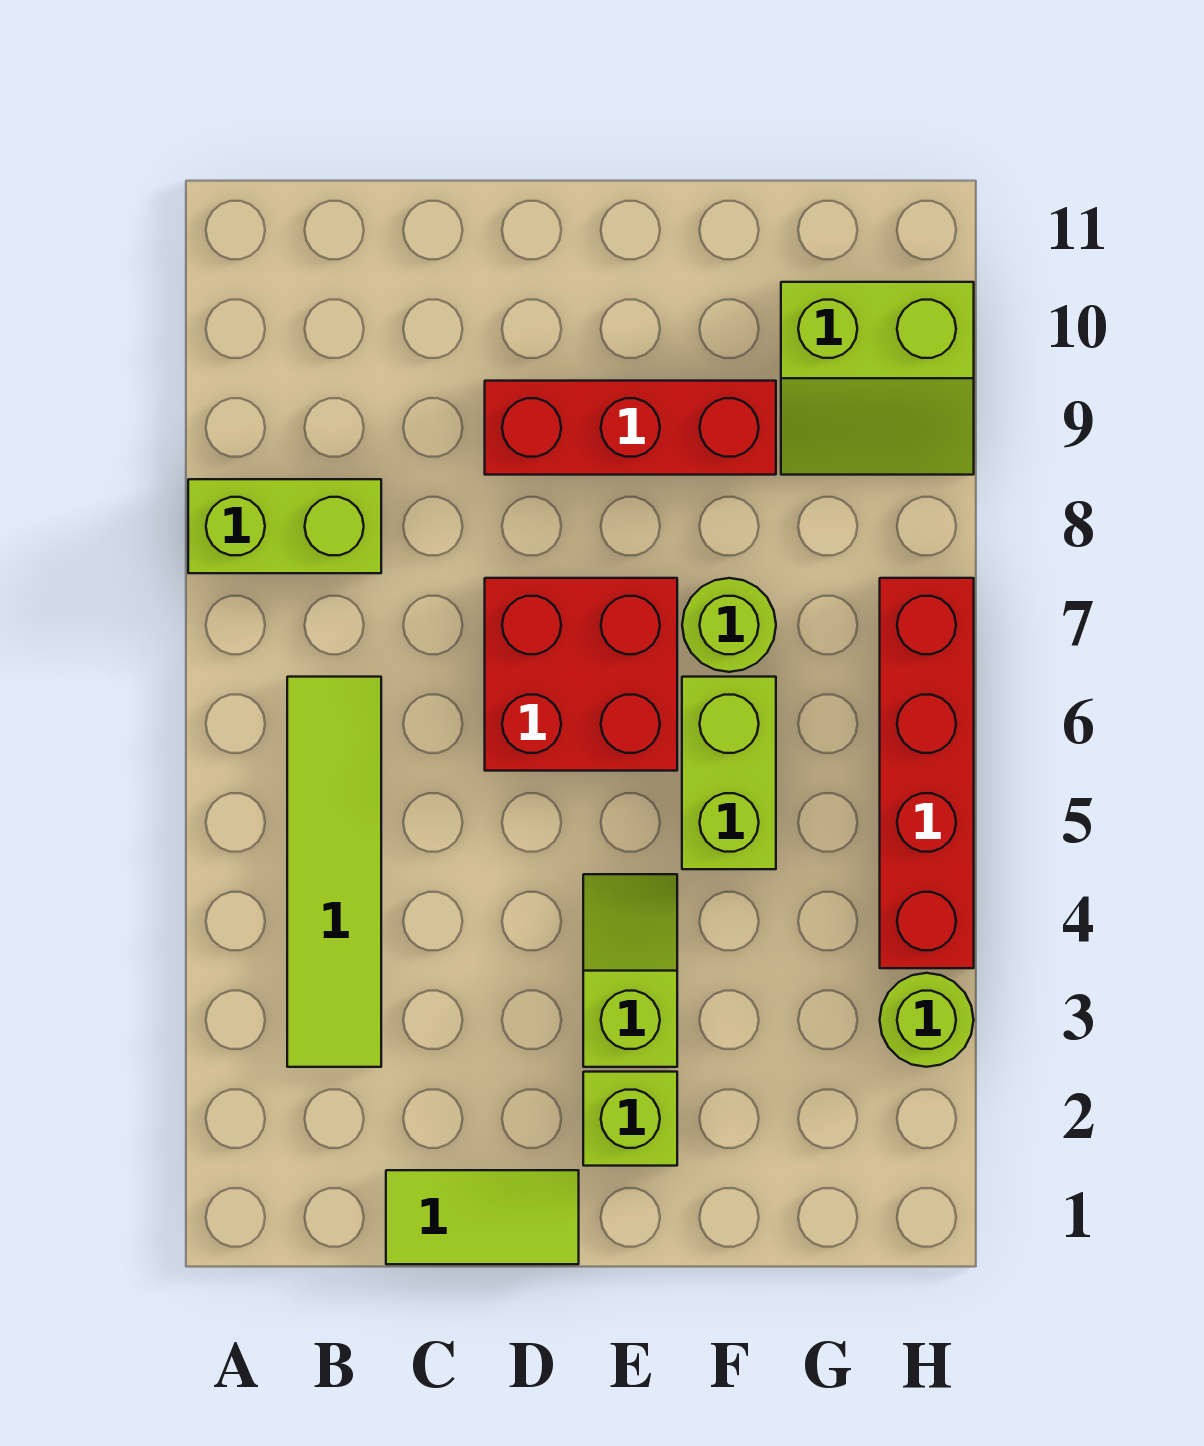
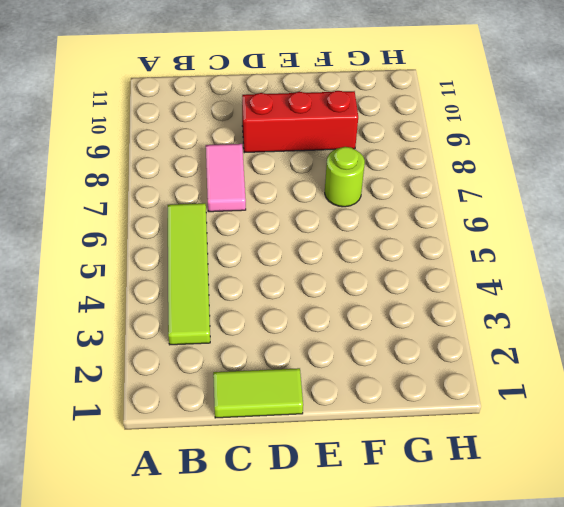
pink tile C7:C8 level 1 -> none
none -> lime brick A8:B8 level 1
none -> red brick D6:E7 level 1
none -> lime brick E2 level 1

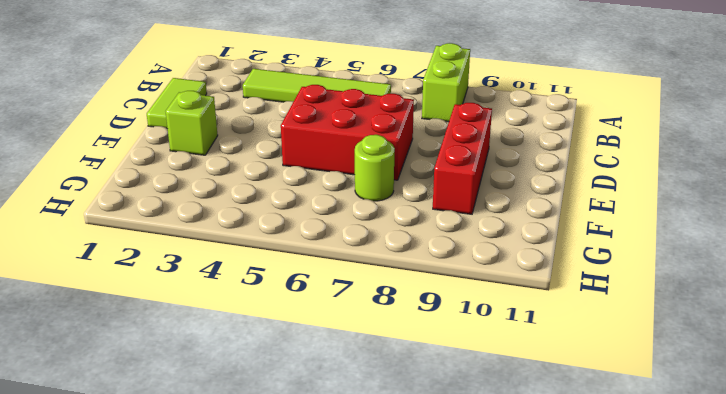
red brick D5:E7 level 1 -> red brick D6:E7 level 1
none -> lime slope E3:E4 level 1 top 3
none -> lime brick F5:F6 level 1
none -> lime slope G9:H10 level 1 top 10

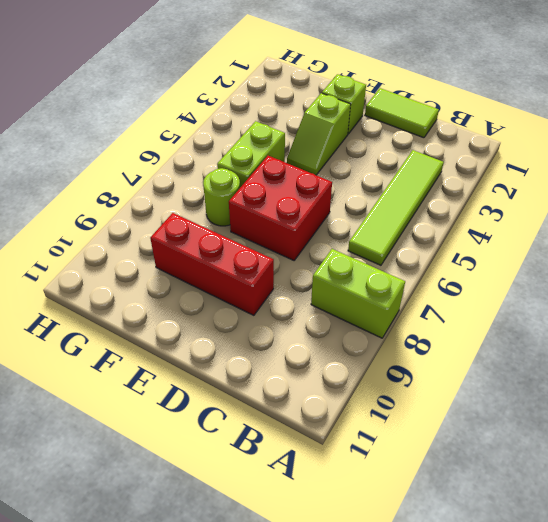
none -> lime slope G9:H10 level 1 top 10
none -> lime round brick H3 level 1
none -> red brick H4:H7 level 1

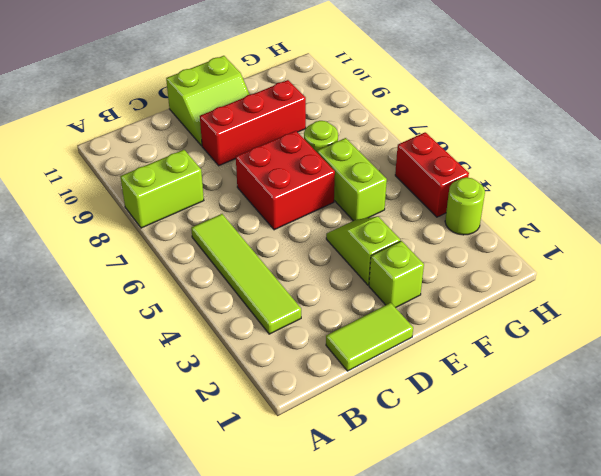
lime slope D10:E11 level 1 top 11 -> lime slope G9:H10 level 1 top 10
red brick H4:H5 level 1 -> red brick H4:H7 level 1

